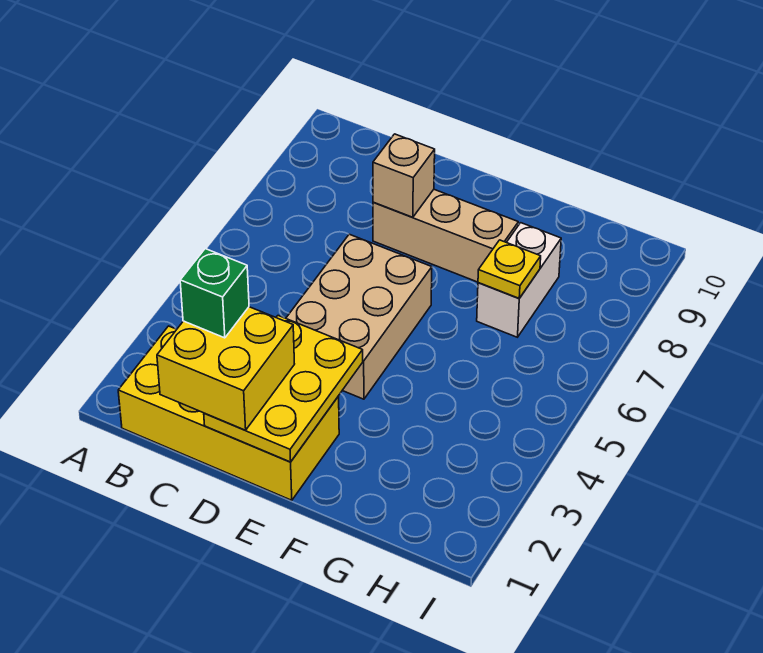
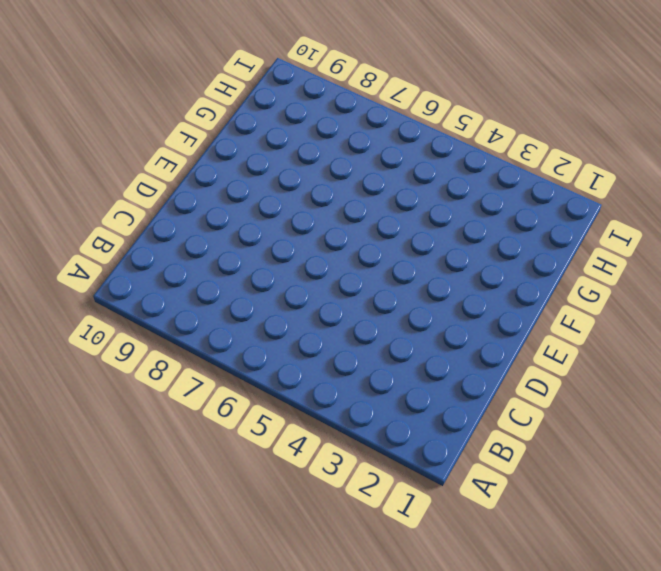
none -> yellow brick B1:E2 level 1
none -> tan brick D4:E6 level 1

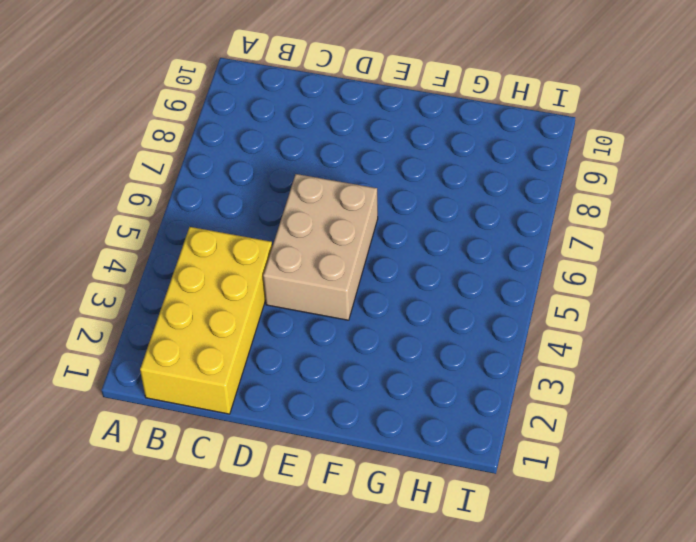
yellow brick B1:C4 level 1 -> yellow brick B1:E2 level 1
none -> tan brick D8:F8 level 1
none -> white brick G7:G8 level 1

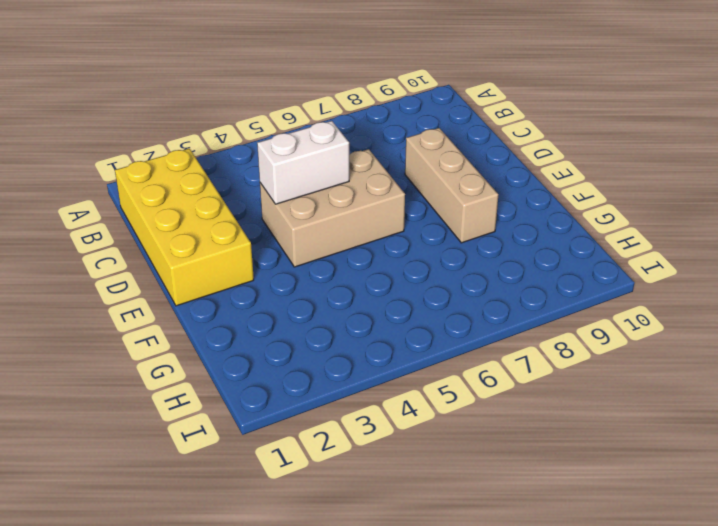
white brick D4:D5 level 2 -> white brick G7:G8 level 1
none -> yellow plate D1:E3 level 2
none -> tan brick D8 level 2

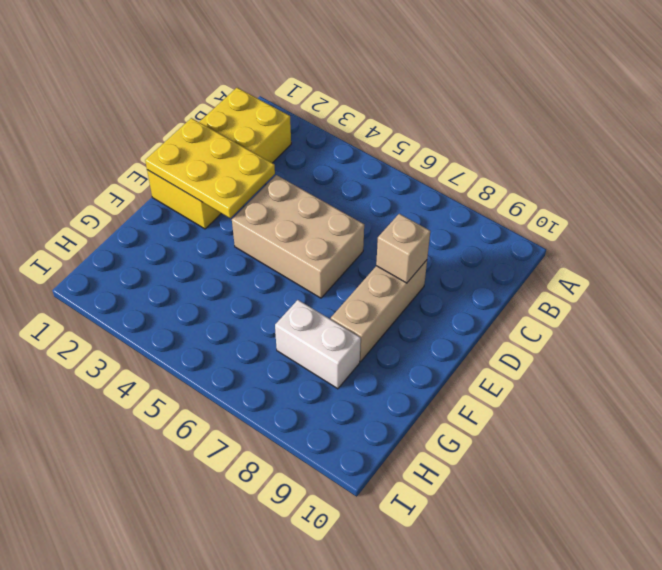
none -> yellow plate G7 level 2
none -> yellow brick C1:D2 level 3

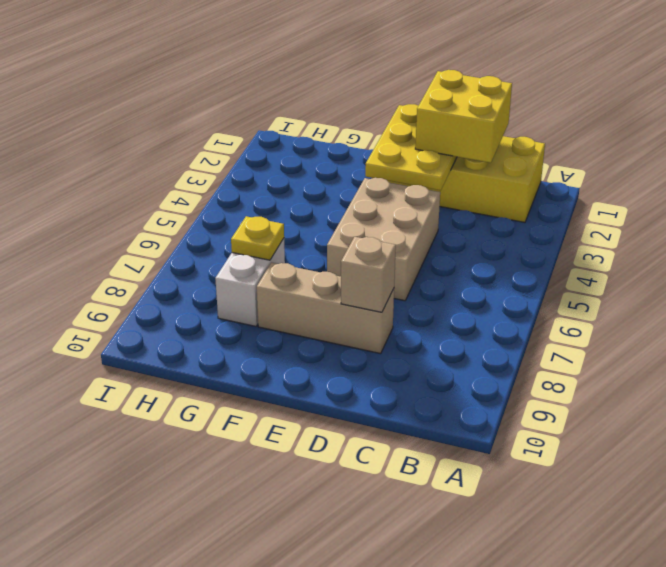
none -> green brick C2 level 4

